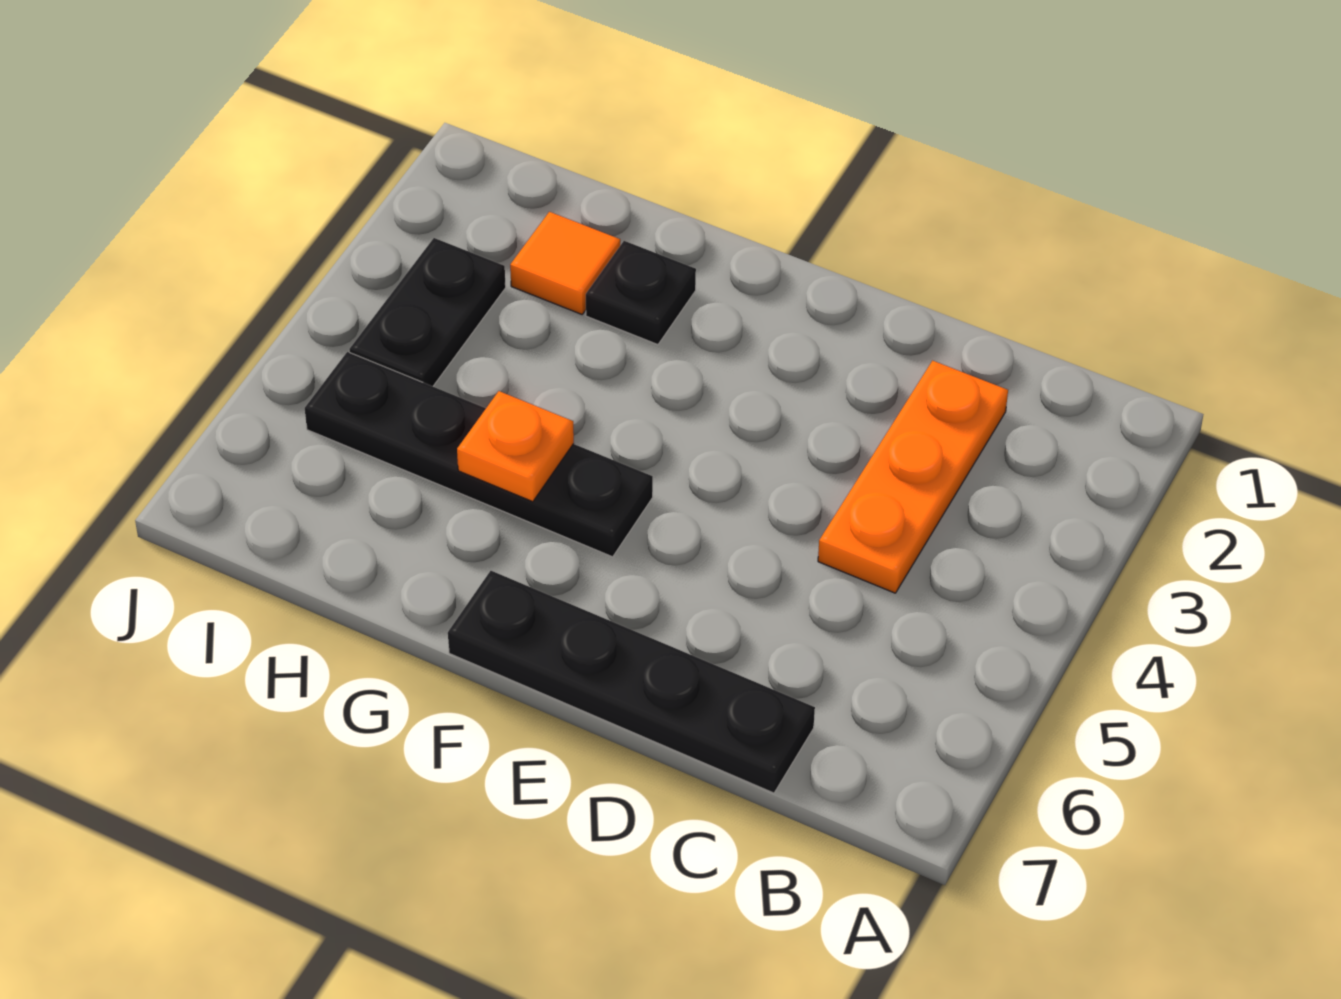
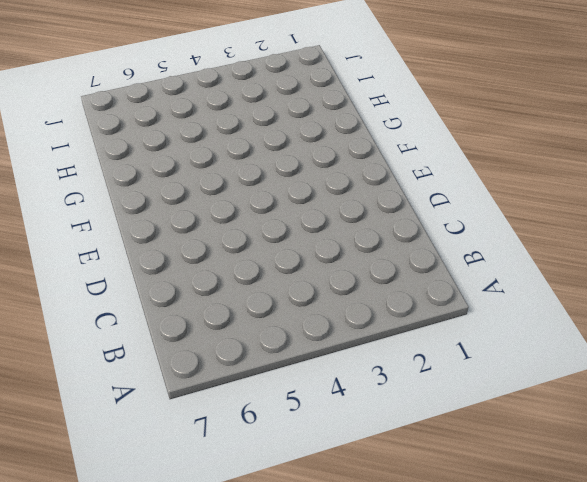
none -> orange plate C2:C4 level 1
none -> black plate C7:F7 level 1

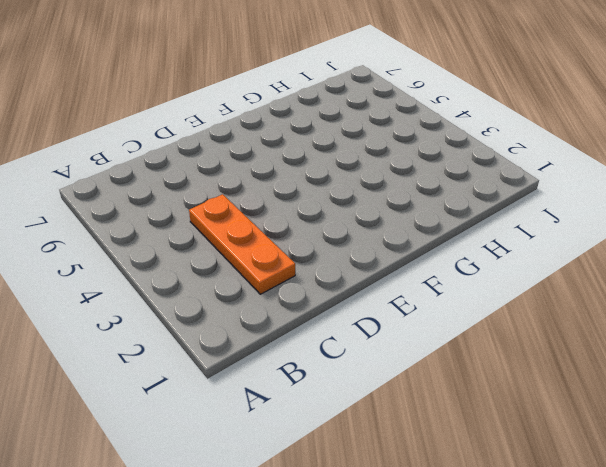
none -> black plate C7:F7 level 1
none -> black plate F5:I5 level 1

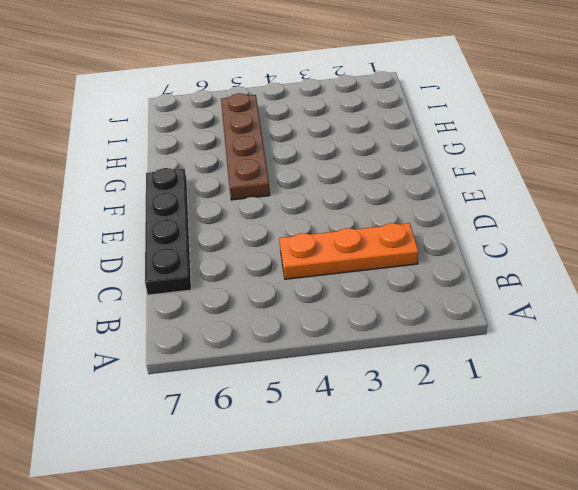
brown plate F5:I5 level 1 -> black plate F5:I5 level 1
none -> black plate G2 level 1
none -> orange tile H2 level 1

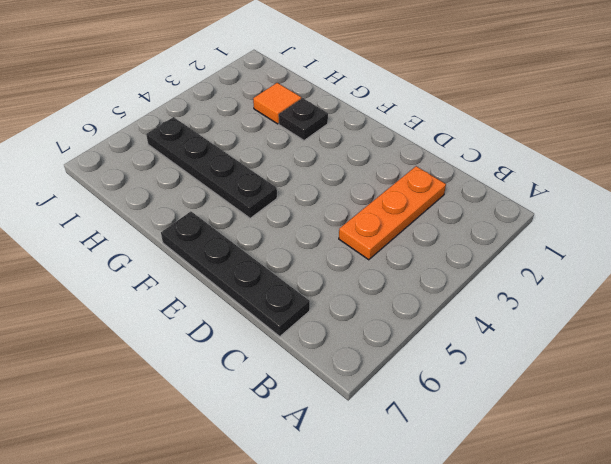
none -> black plate I3:I4 level 1
none -> orange plate G5 level 2

